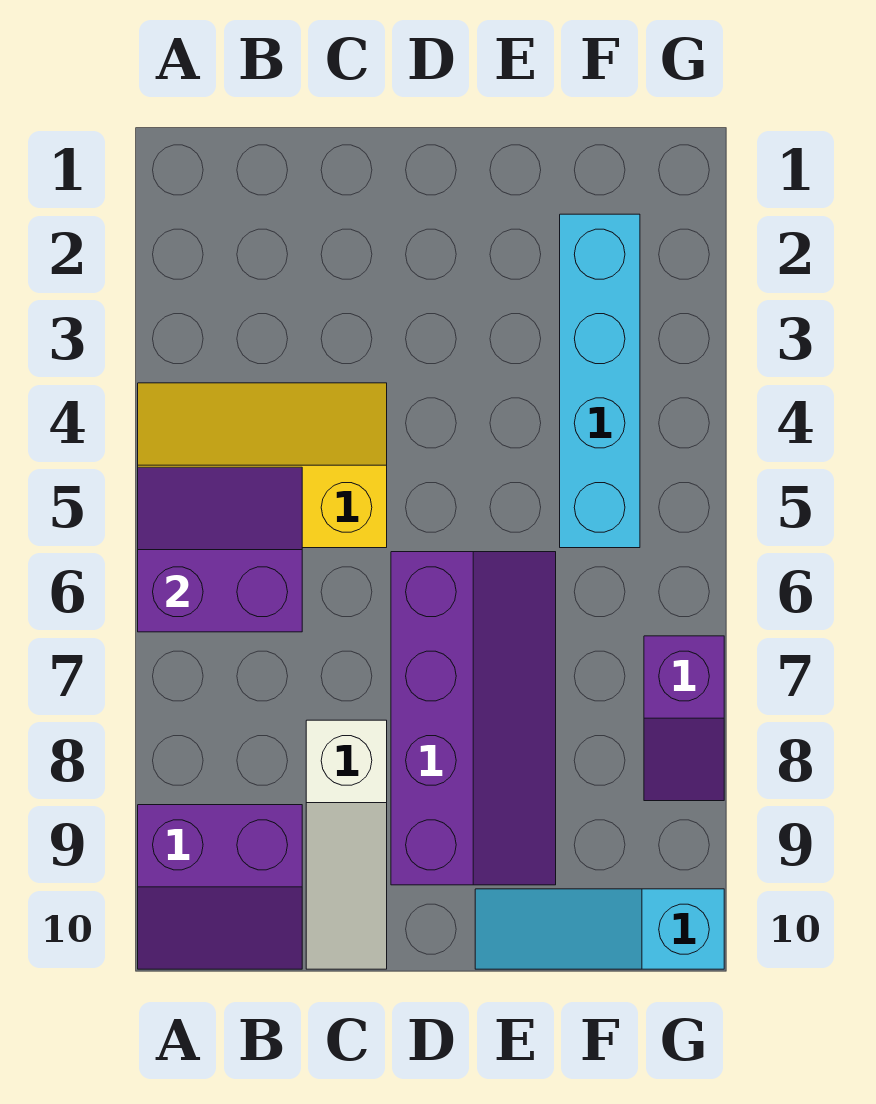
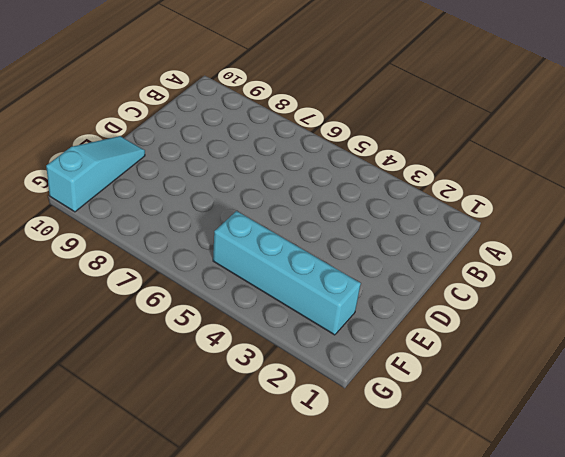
none -> yellow slope A4:C5 level 1 top 5
none -> purple slope A9:B10 level 1 top 9

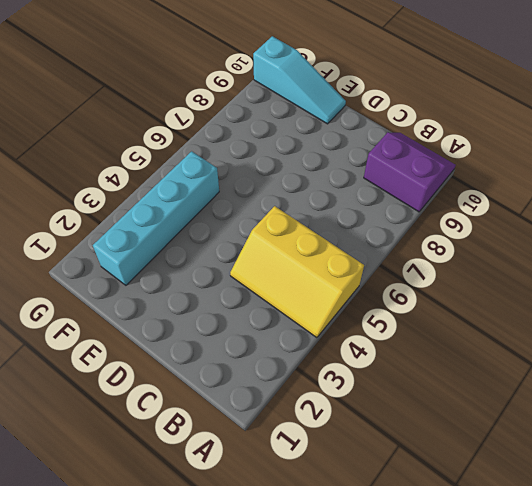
none -> white slope C8:C10 level 1 top 8
none -> purple slope D6:E9 level 1 top D

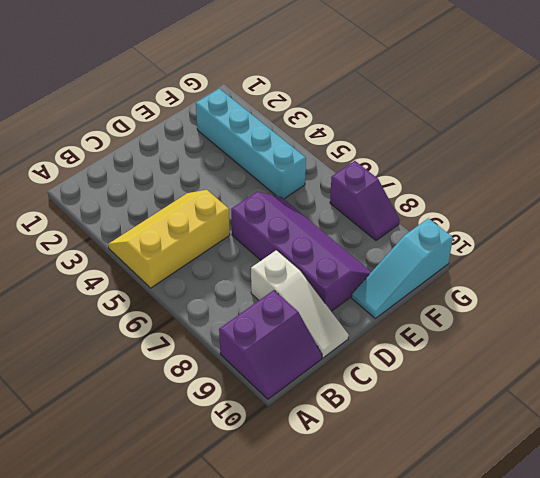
none -> purple slope A5:B6 level 2 top 6

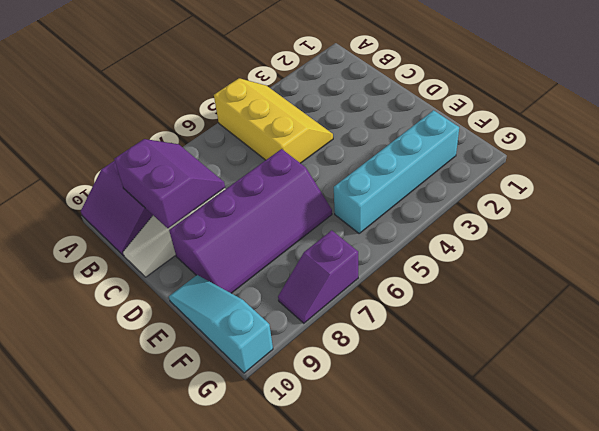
purple slope B8:C9 level 2 top 9 -> purple slope A5:B6 level 2 top 6

